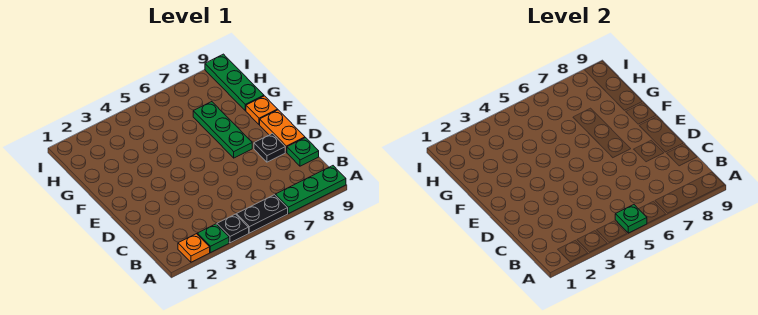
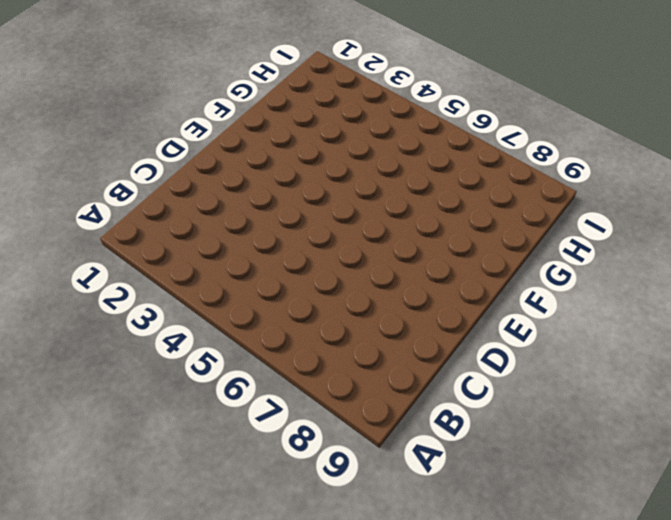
none -> orange plate A2 level 1
none -> green plate A3 level 1
none -> black plate A4 level 1

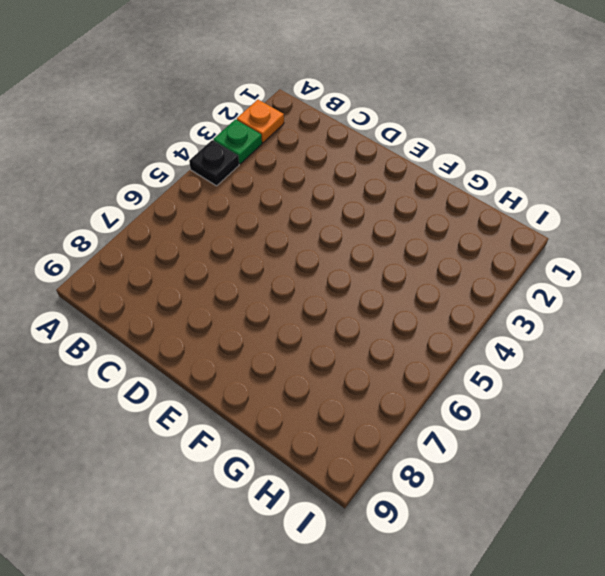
none -> black plate A5:A6 level 1
none -> green plate A7:A9 level 1
none -> green plate C9 level 1

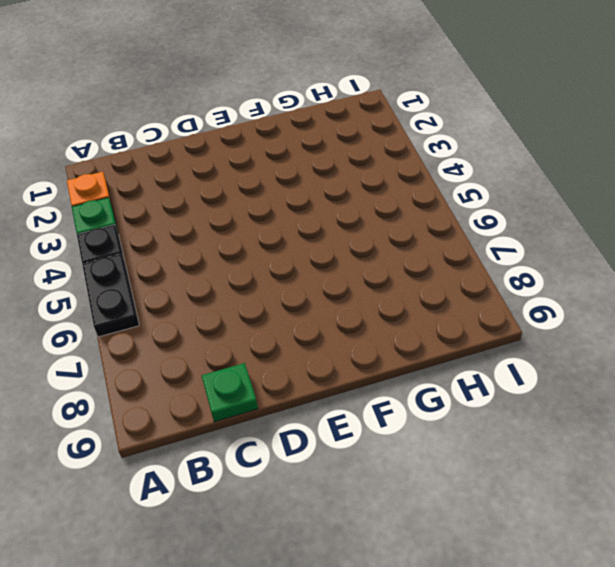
none -> green plate A7:A9 level 1
none -> black plate D8 level 1
none -> orange plate D9:E9 level 1

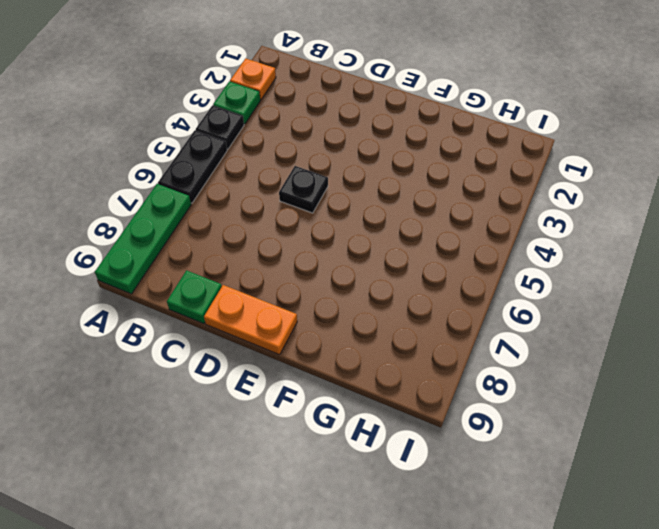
black plate D5 level 1 -> black plate D8 level 1
none -> green plate E7:G7 level 1
none -> orange plate F9 level 1
none -> green plate G9:I9 level 1

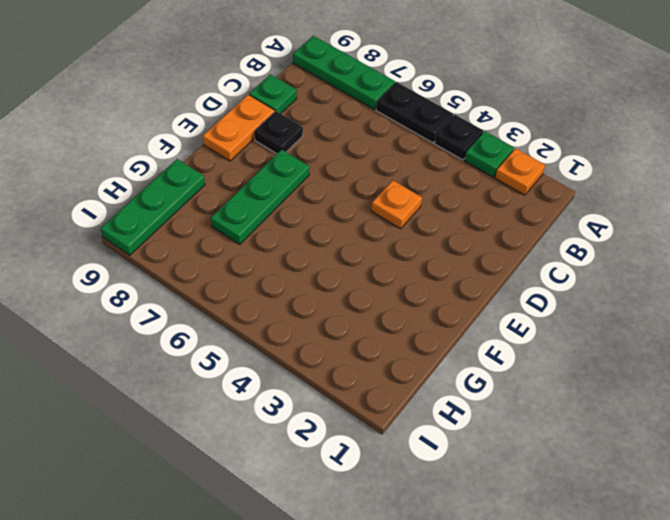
orange plate D4 level 1 -> orange plate F9 level 1
none -> green plate A5 level 2

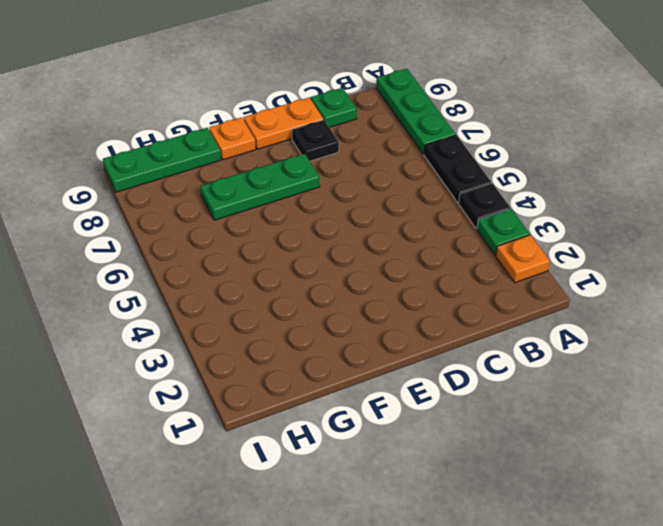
none -> green plate A5 level 2

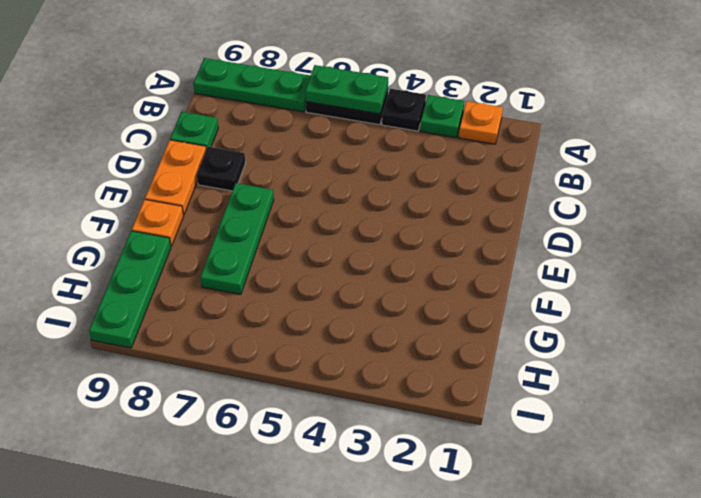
green plate A5:A6 level 2 -> green plate A5 level 2

